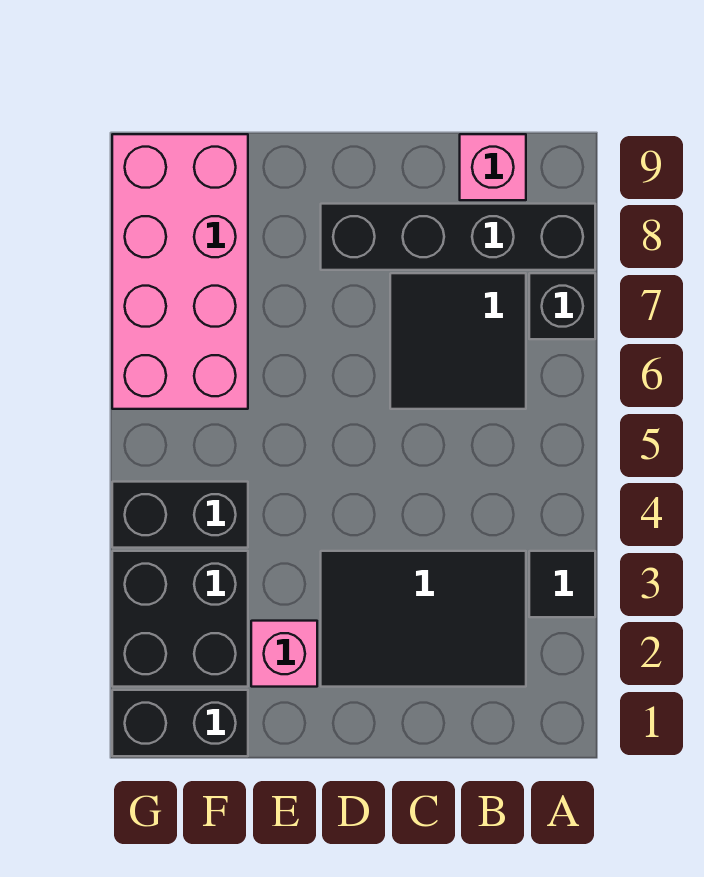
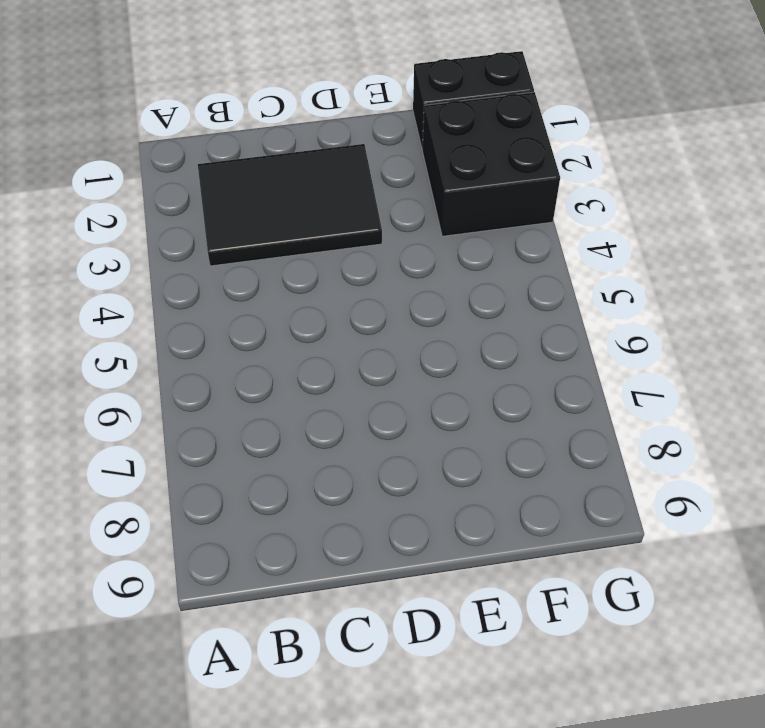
none -> black tile A3 level 1
none -> black brick A7 level 1

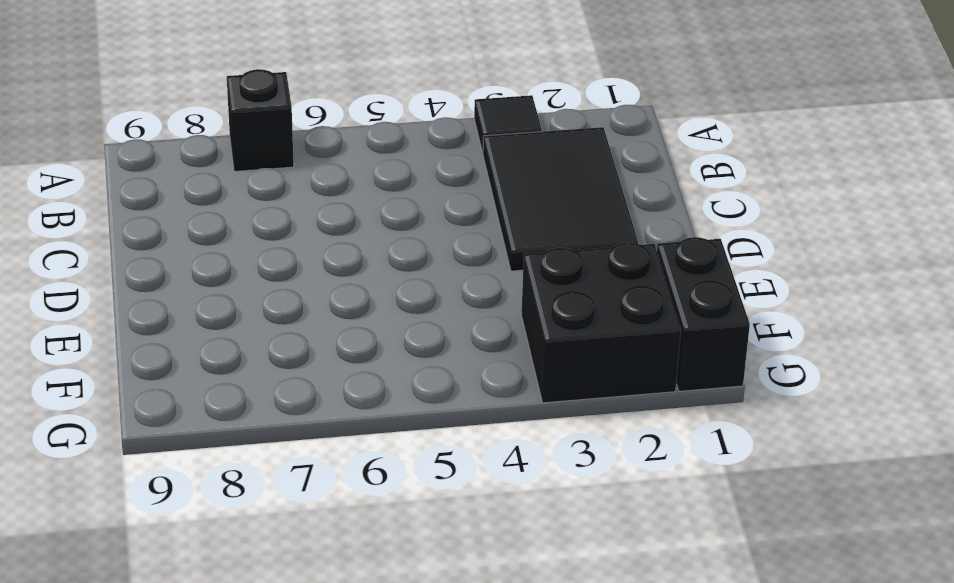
none -> black brick A8:D8 level 1
none -> black tile B6:C7 level 1

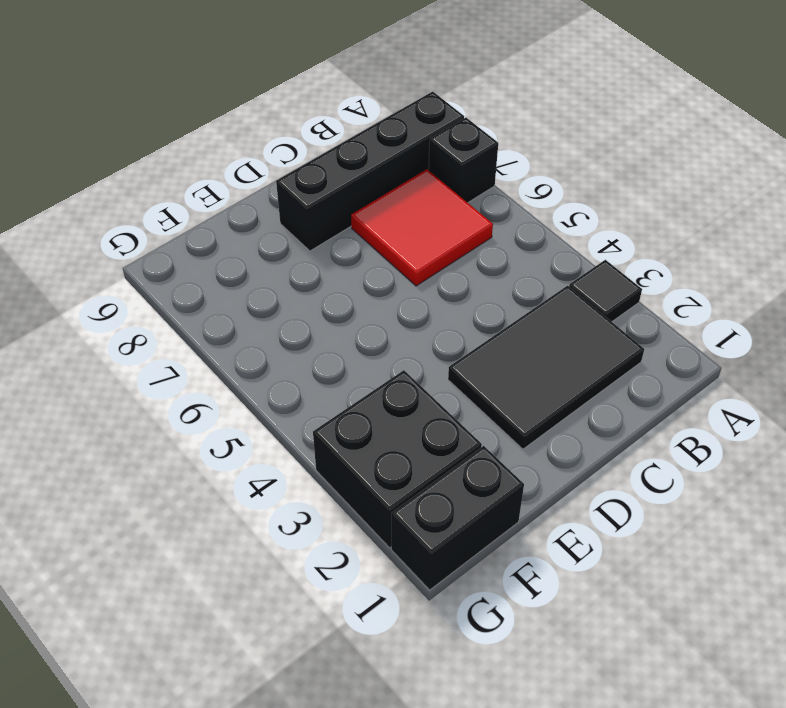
red tile B6:C7 level 1 -> black tile B6:C7 level 1
none -> pink brick B9 level 1
none -> pink brick E2 level 1

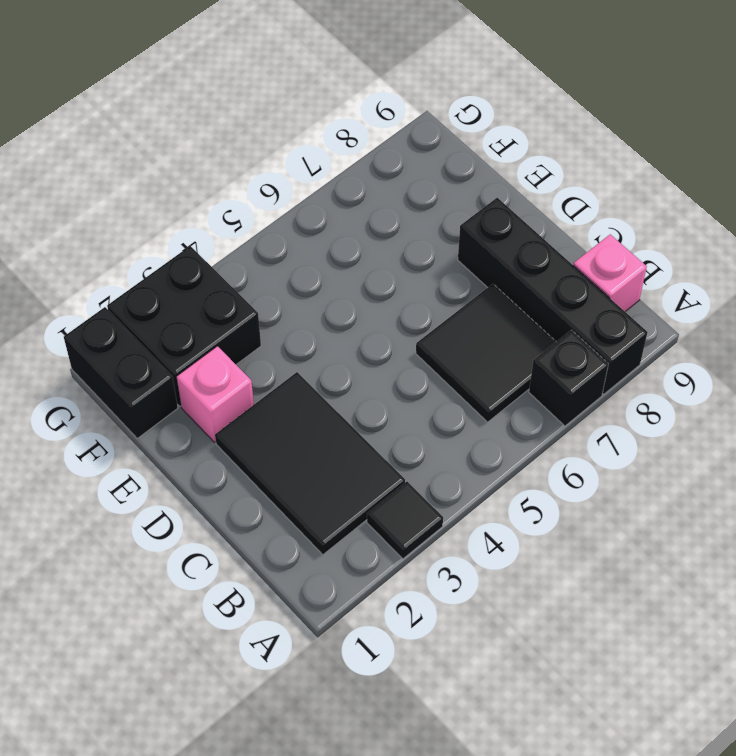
none -> black brick F4:G4 level 1
none -> pink brick F6:G9 level 1

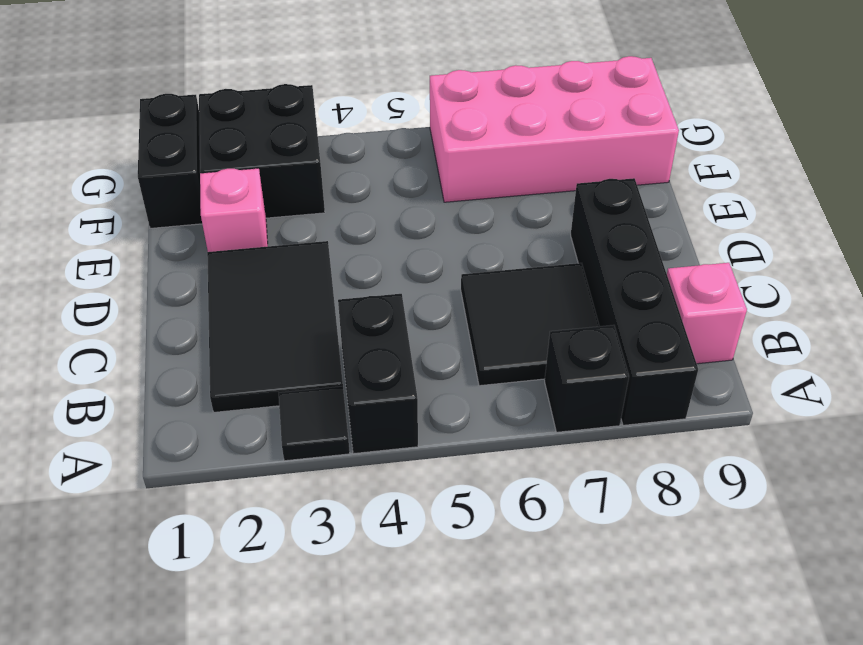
black brick A4:B4 level 1 -> black brick F4:G4 level 1

